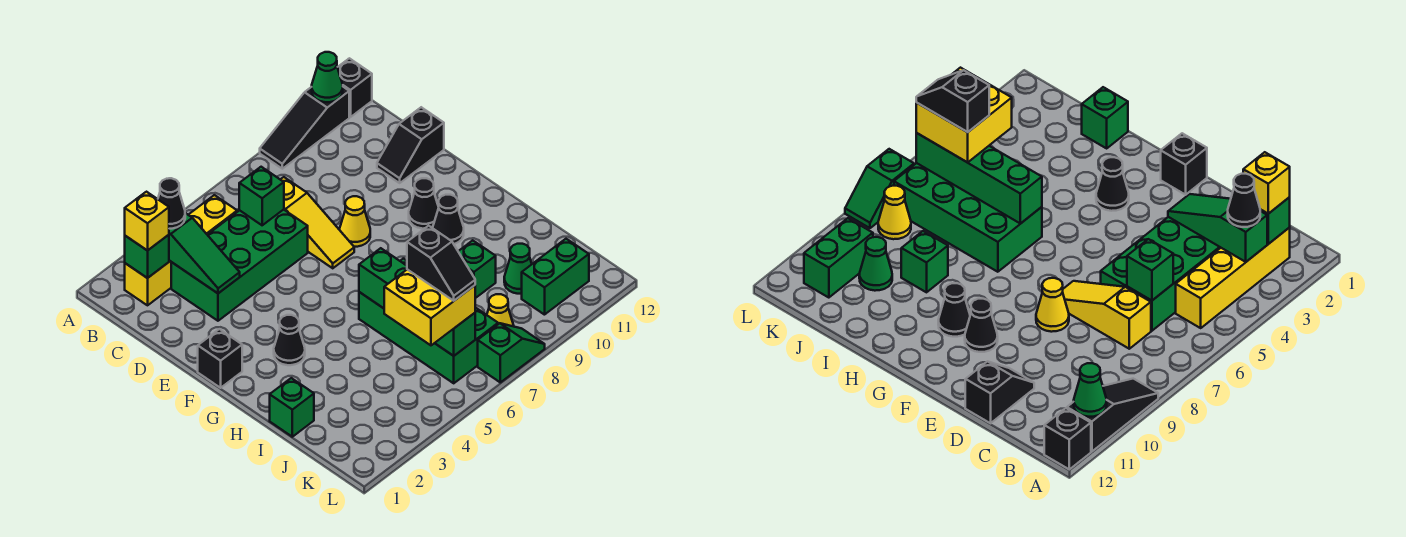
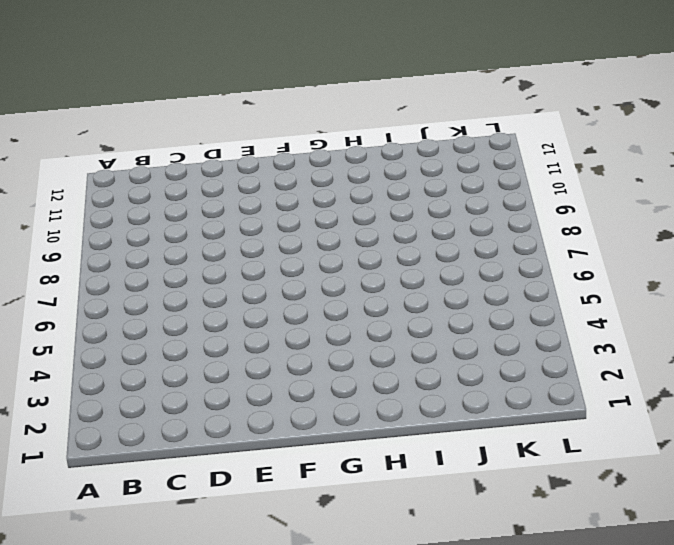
none -> black slope A9:A11 level 1 top 11
none -> black brick A12 level 1
none -> yellow brick B2:B5 level 1

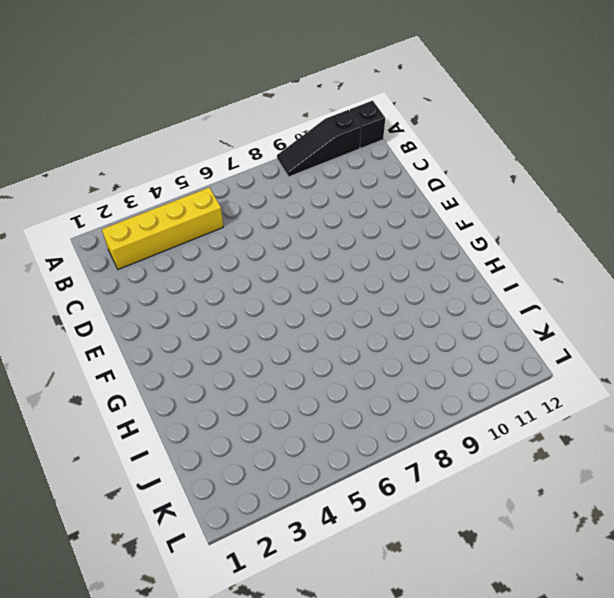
none -> green brick C3:D6 level 1
none -> yellow slope C7:E7 level 1 top C
none -> black slope D11:D12 level 1 top 12

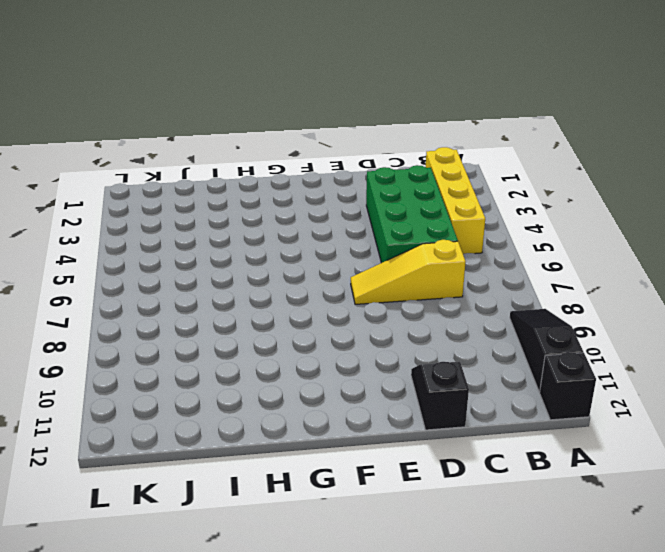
none -> yellow cone E8 level 1
none -> black brick F1 level 1
none -> black cone F10 level 1

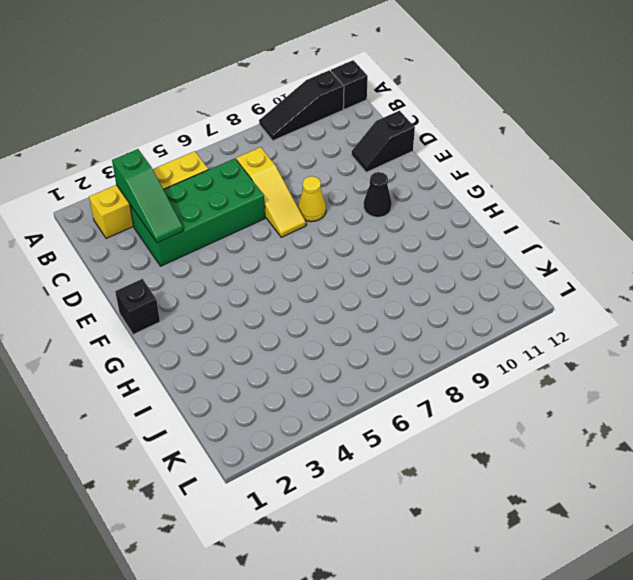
none -> black cone G3 level 1
none -> black cone G10 level 1
none -> green brick H6:K7 level 1

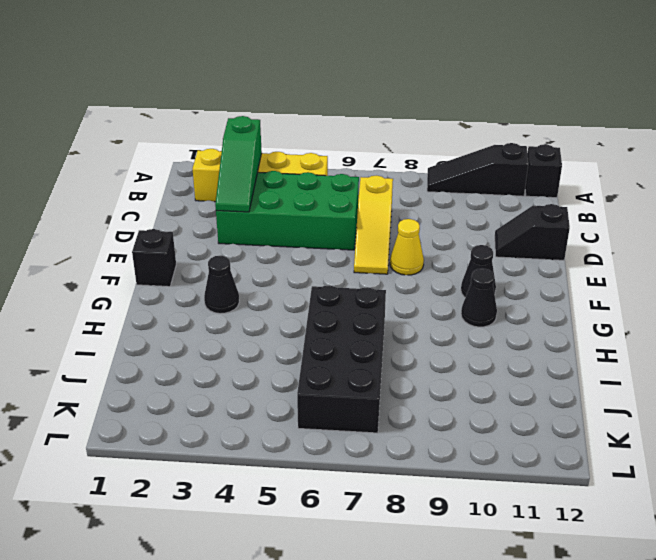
black brick H6:K7 level 1 -> green brick H6:K7 level 1
none -> green brick I1 level 1
none -> green brick I9 level 1
none -> green cone J10 level 1

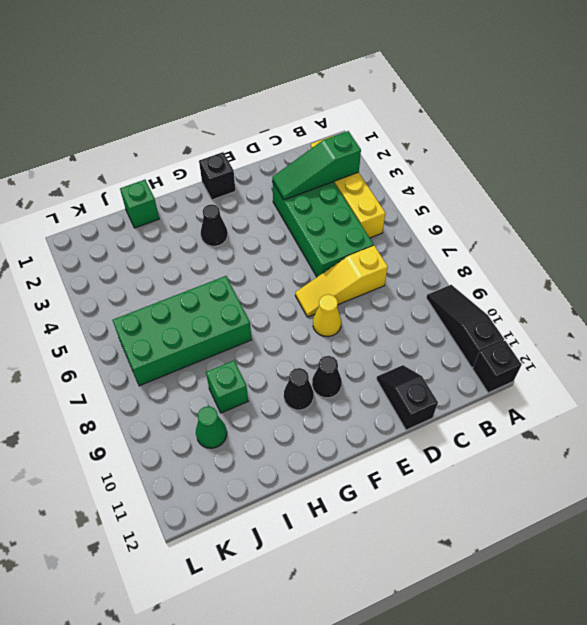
none -> yellow cone K8 level 1
none -> green brick K10:K11 level 1
none -> green slope L7:L8 level 1 top 7

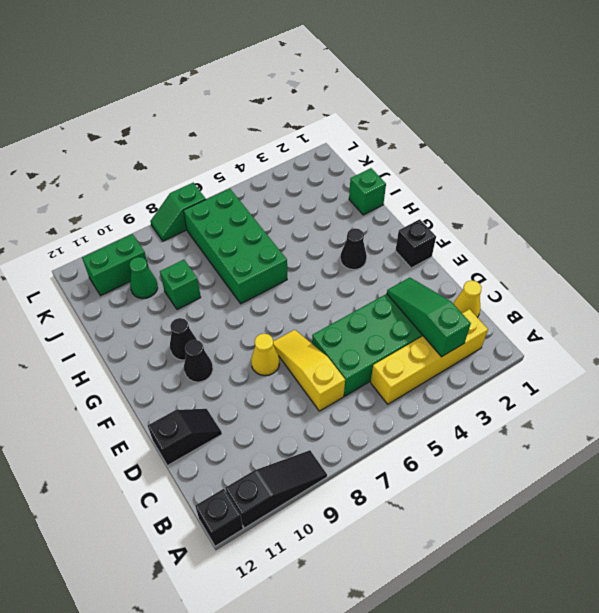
yellow cone C1 level 1 -> yellow cone K8 level 1
none -> green cone A11 level 2
none -> green brick B2 level 2
none -> green brick C6 level 2

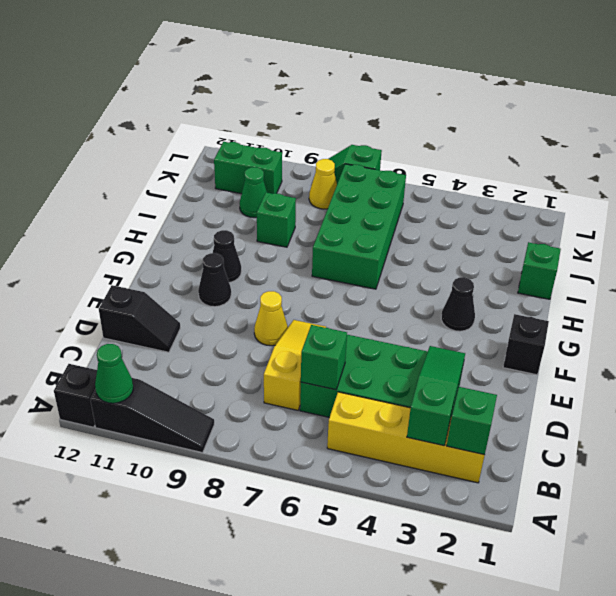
none -> green brick H6:K6 level 2
none -> yellow brick B2 level 3
none -> black cone B3 level 3

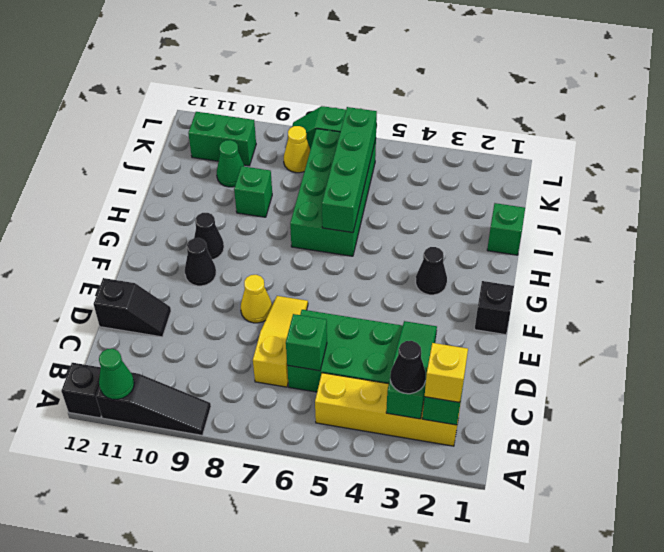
none -> yellow brick J5:K6 level 3
none -> black slope J6:K6 level 4 top J

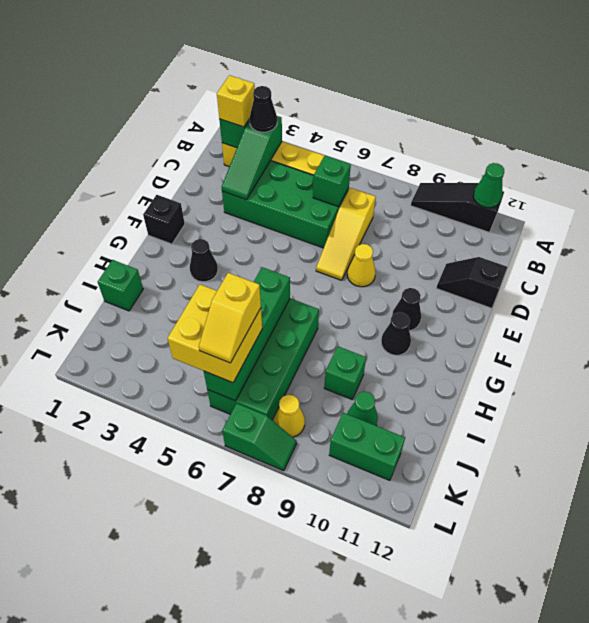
yellow slope J6:K6 level 4 top J -> black slope J6:K6 level 4 top J
none -> black brick A12 level 1

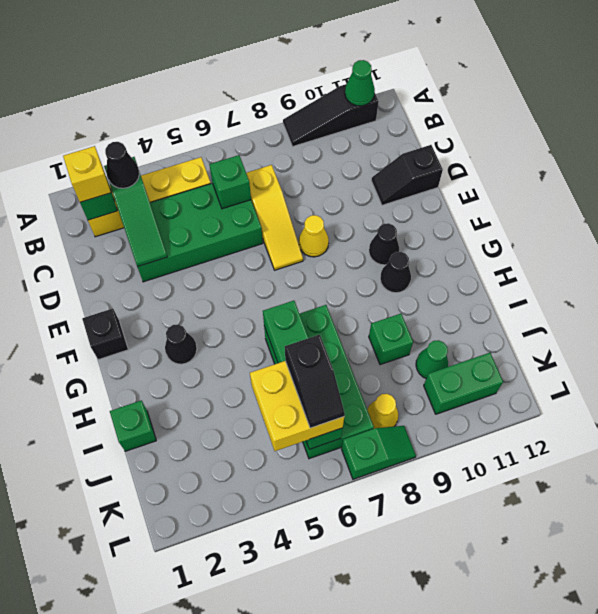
none -> black brick A12 level 1

